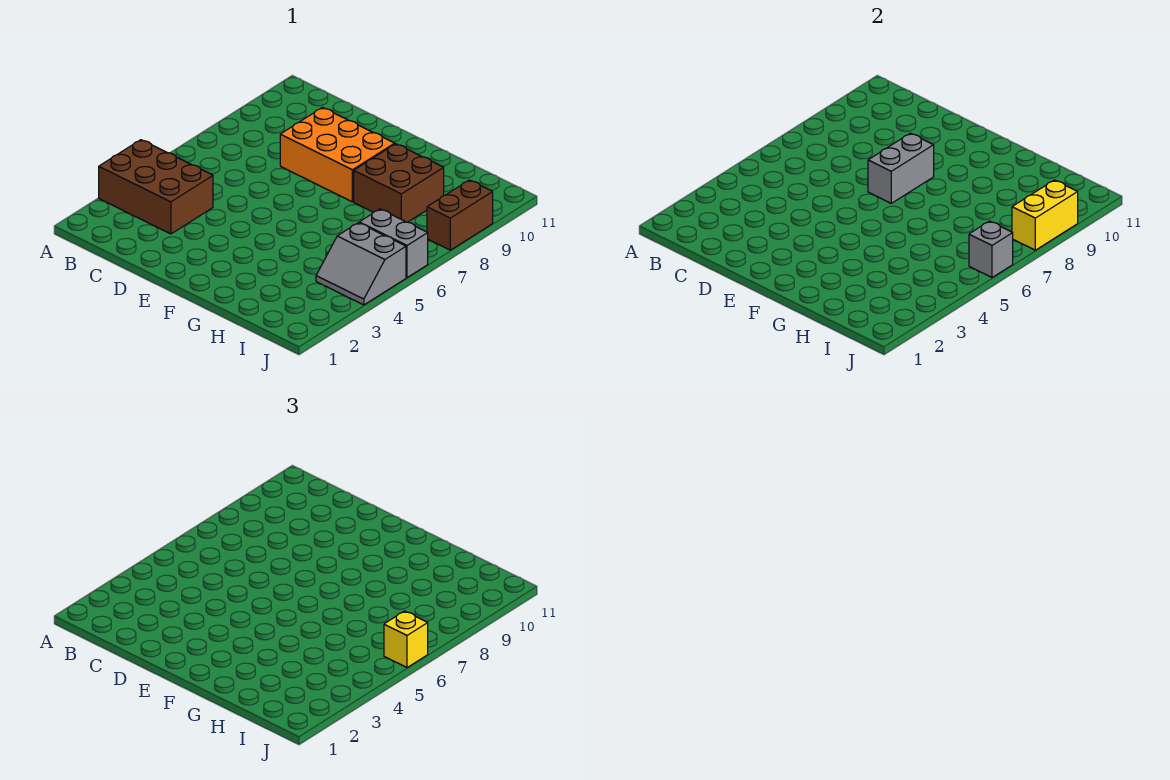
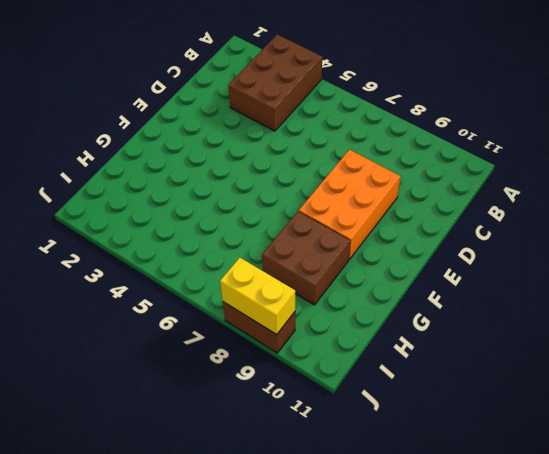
none -> grey slope I4:J5 level 1 top 5
none -> grey brick I6:J6 level 1

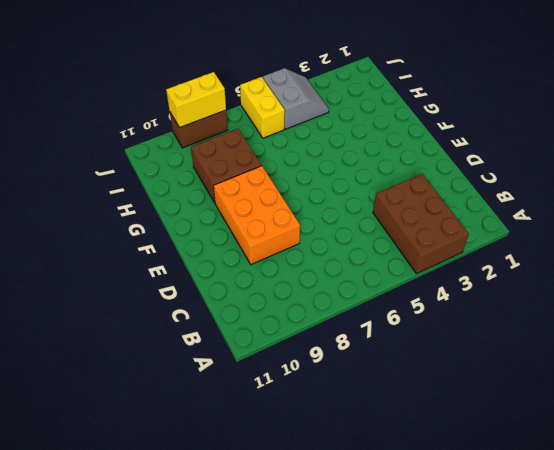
yellow brick I6:J6 level 1 -> grey brick I6:J6 level 1
none -> grey brick E7:E8 level 2
none -> grey brick J6 level 2

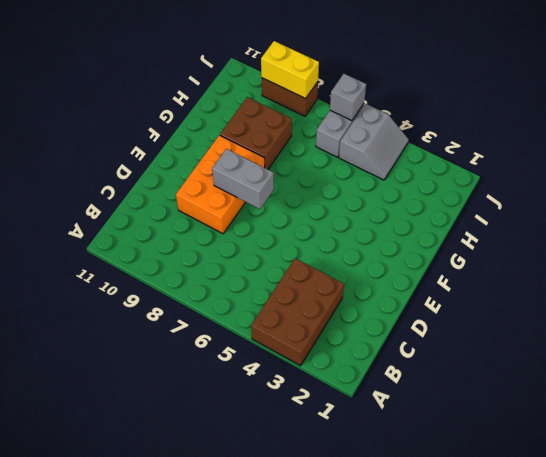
none -> yellow brick J6 level 3

